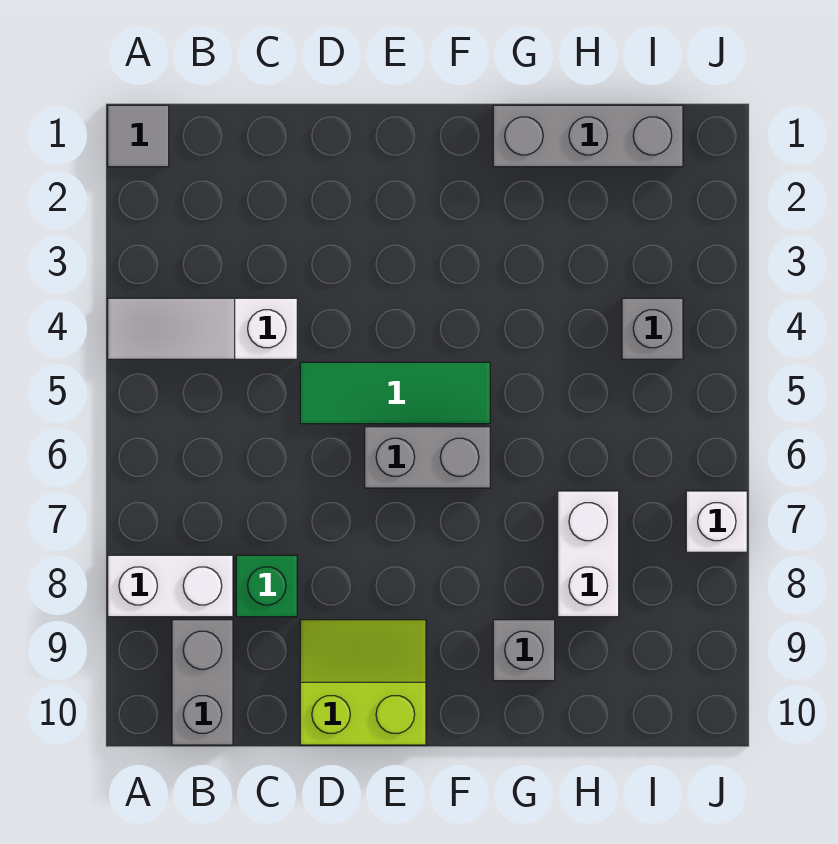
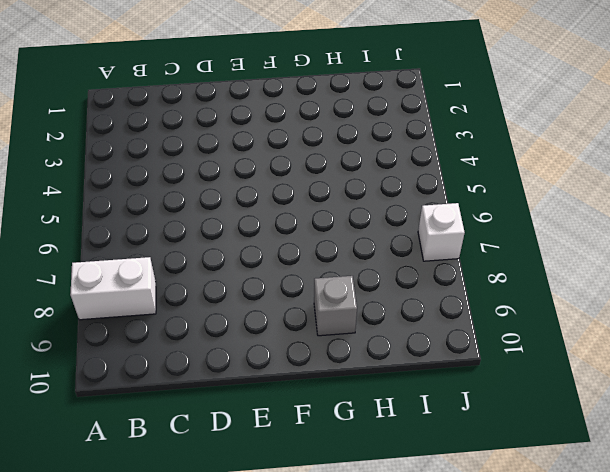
none -> grey tile A1 level 1
none -> white slope A4:C4 level 1 top C
none -> grey brick B9:B10 level 1

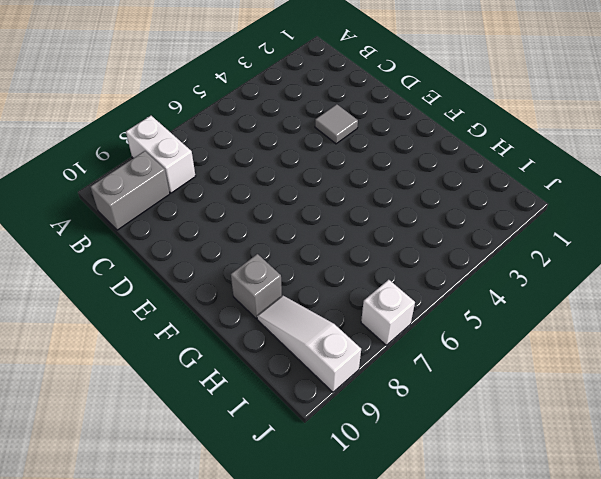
grey tile D3 level 1 -> grey tile A1 level 1
white slope H9:J9 level 1 top J -> white slope A4:C4 level 1 top C
none -> green brick C8 level 1
none -> green tile D5:F5 level 1
none -> lime slope D9:E10 level 1 top 10

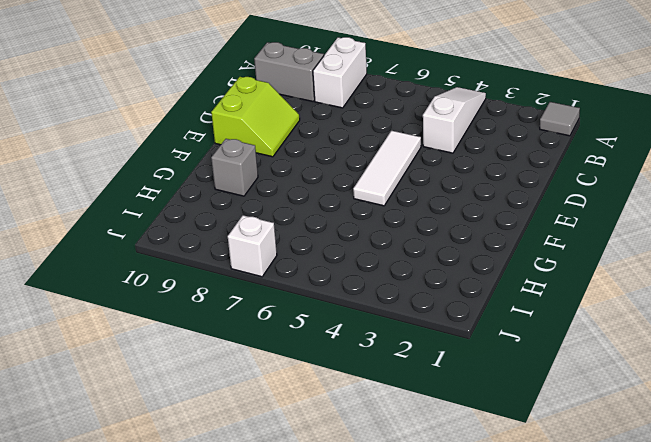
white tile D5:F5 level 1 -> green tile D5:F5 level 1
none -> green brick C8 level 1
none -> grey brick E6:F6 level 1
none -> grey brick G1:I1 level 1

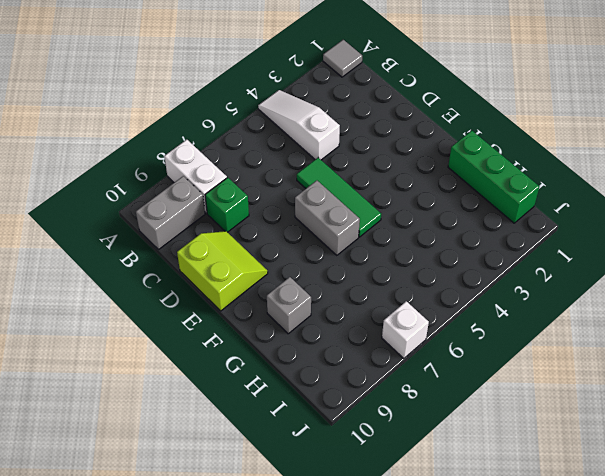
green brick G1:I1 level 1 -> grey brick G1:I1 level 1
none -> white brick H7:H8 level 1
none -> grey brick I4 level 1

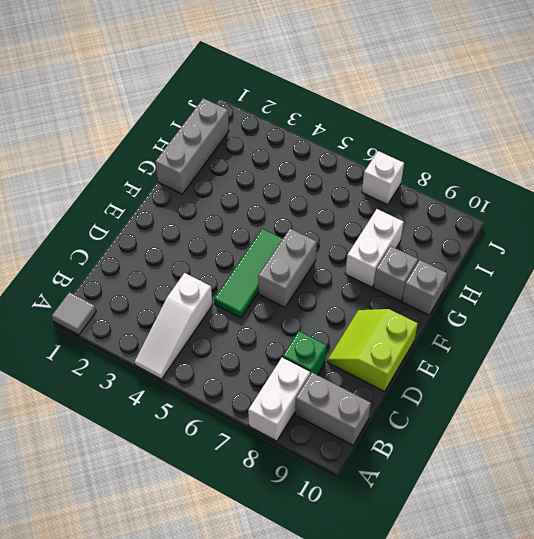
white brick G8:H8 level 1 -> white brick H7:H8 level 1
grey brick G10 level 1 -> grey brick I4 level 1

